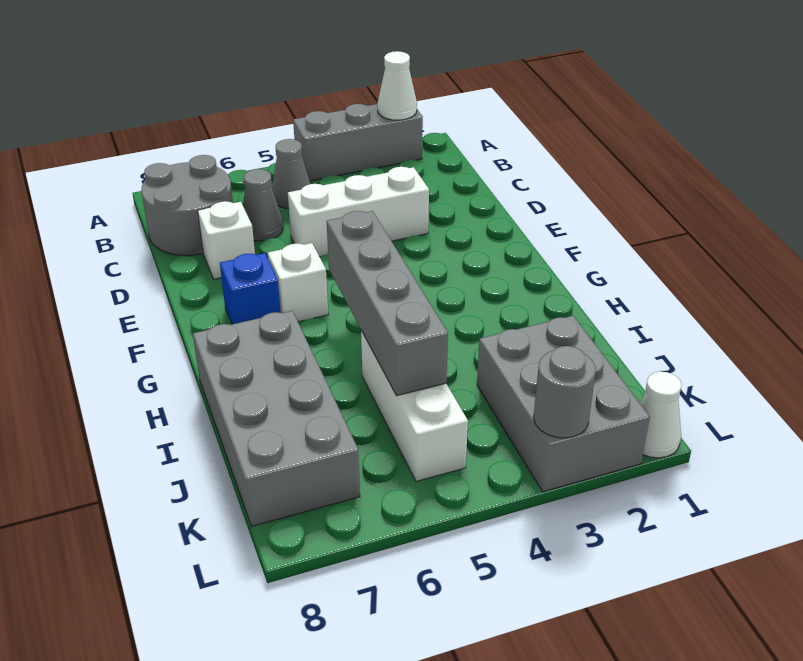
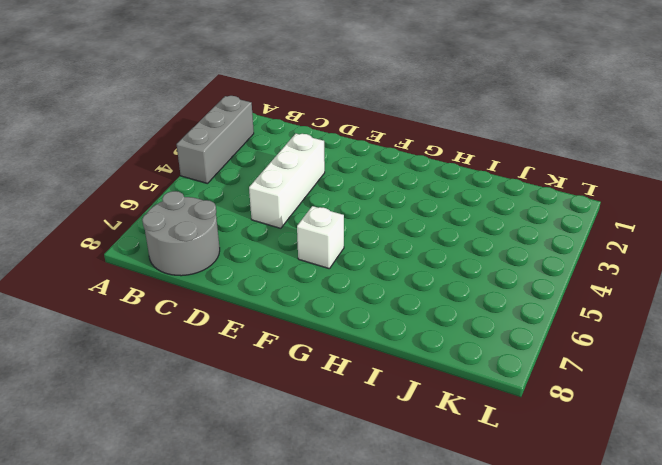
none -> grey cone B5 level 1
none -> grey cone C6 level 1
none -> white brick D7 level 1

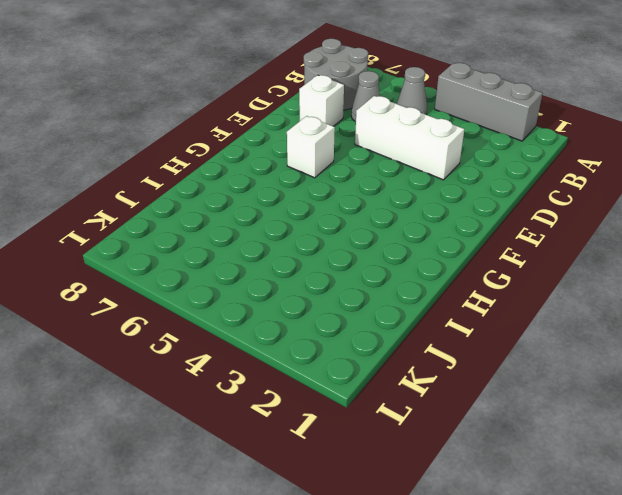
none -> blue brick F7 level 1
none -> grey brick H7:K8 level 1
none -> white brick I5:K5 level 1

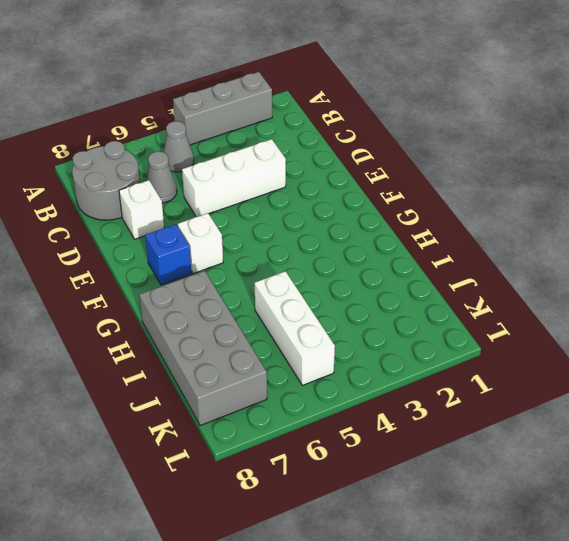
none -> grey brick J2:L3 level 1
none -> white cone L1 level 1
none -> white cone A2 level 2

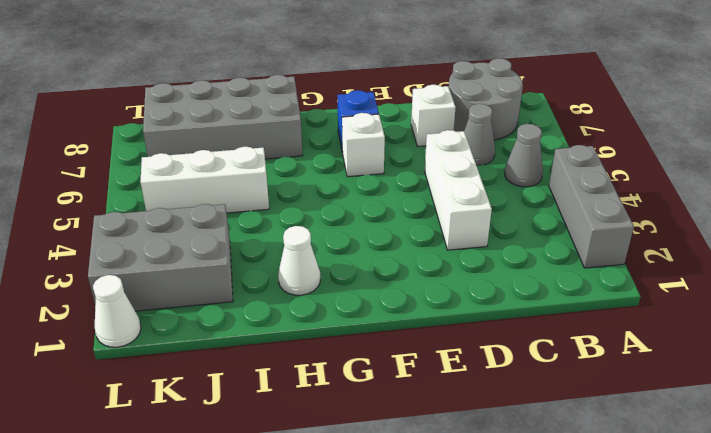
white cone H2 level 1 -> white cone A2 level 2
none -> grey brick G5:J5 level 2
none -> grey round brick L3 level 2

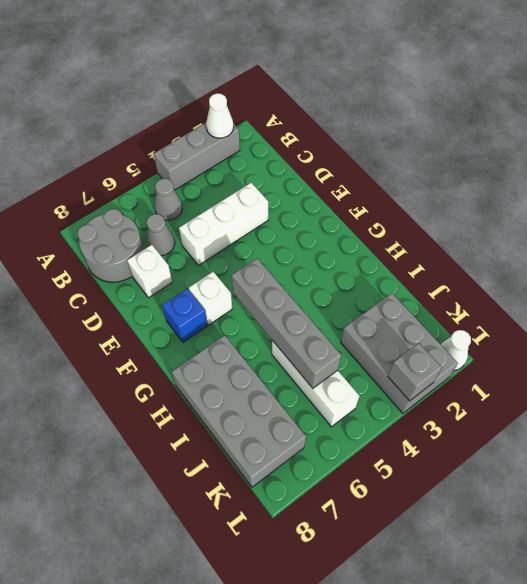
grey brick L3 level 2 -> grey round brick L3 level 2

